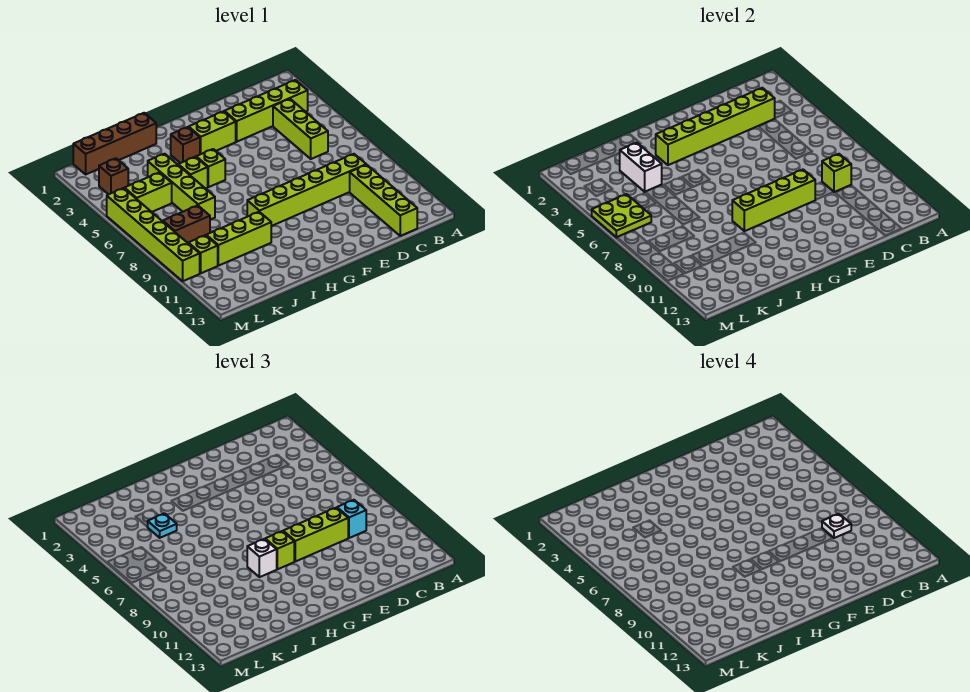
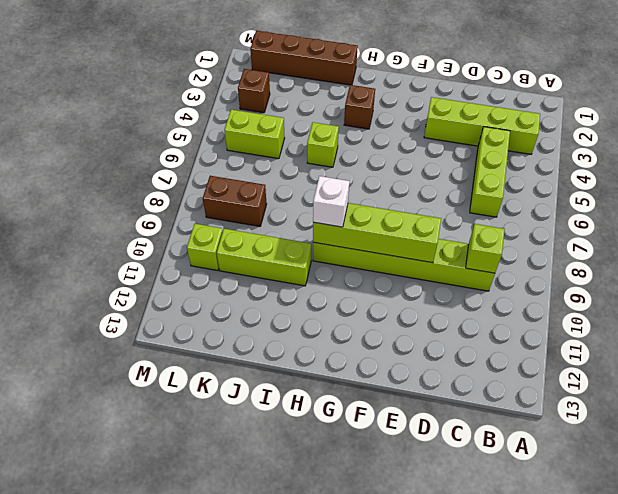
none -> lime brick C10:C13 level 1
none -> lime brick F3:G3 level 1
none -> lime brick H5 level 1

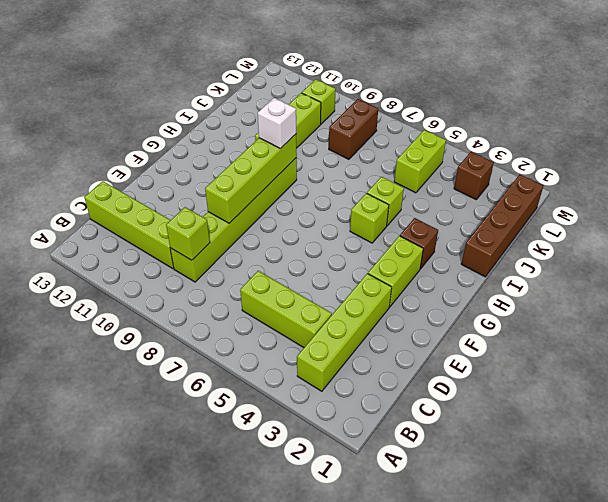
none -> lime brick J4:J7 level 1
none -> lime brick M5:M10 level 1
none -> lime brick C3:H3 level 2

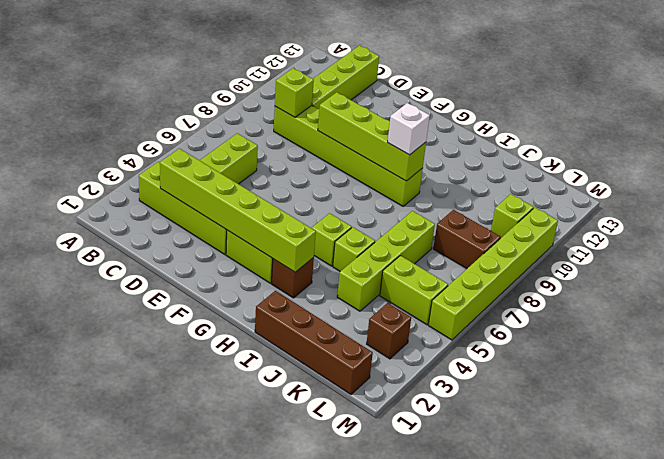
none -> lime brick I10:K10 level 1
none -> white brick J3:J4 level 2
none -> lime plate L5:M6 level 2

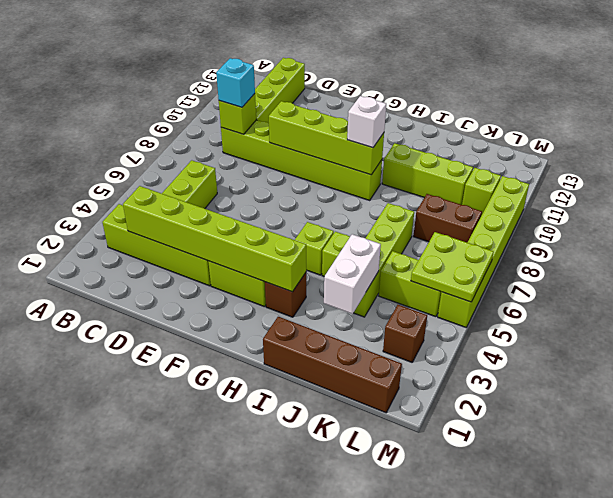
none -> lime brick D9:F9 level 3
none -> lime brick G9 level 3
none -> cyan plate J4 level 3

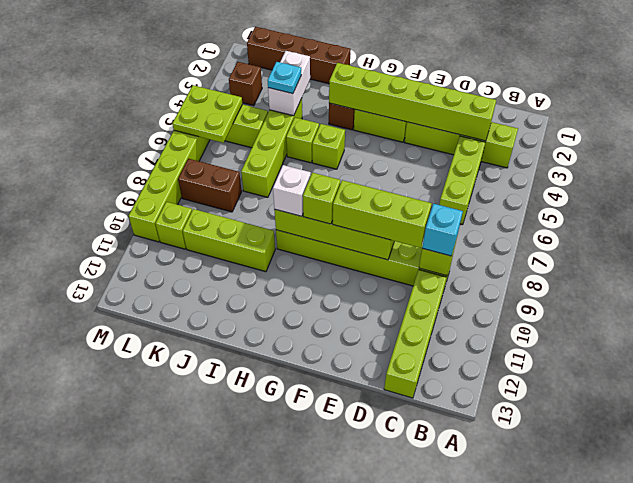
none -> white plate C9 level 4

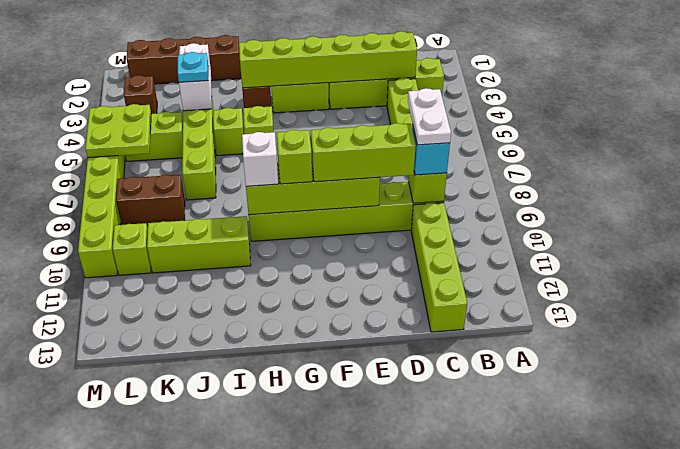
white plate C8:C9 level 4 -> white plate C9 level 4

